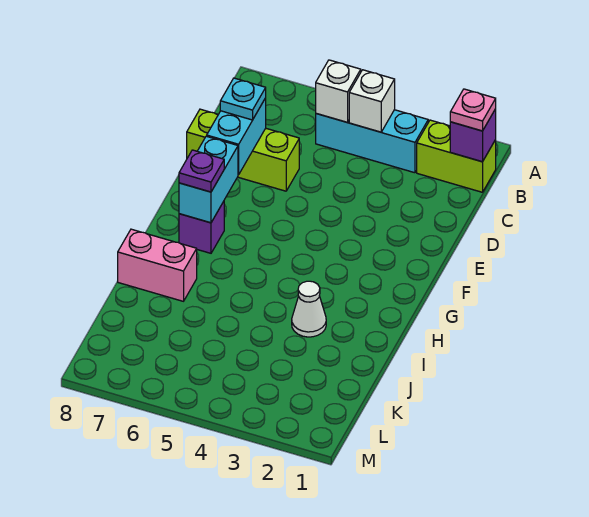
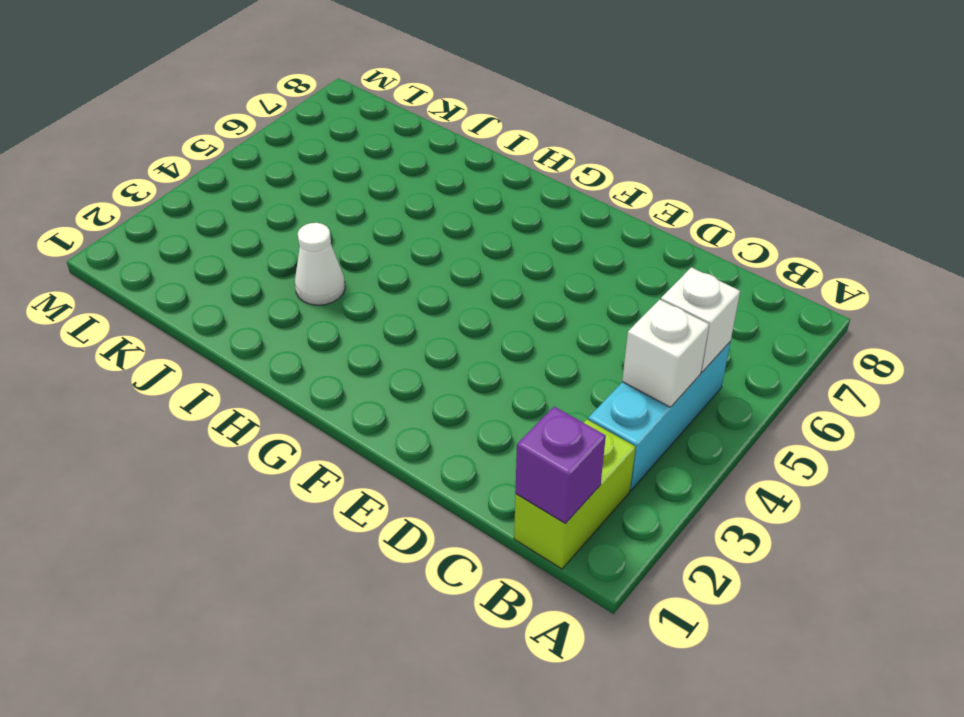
none -> lime brick D6:D8 level 1
none -> purple brick G7 level 1
none -> pink brick I7:I8 level 1

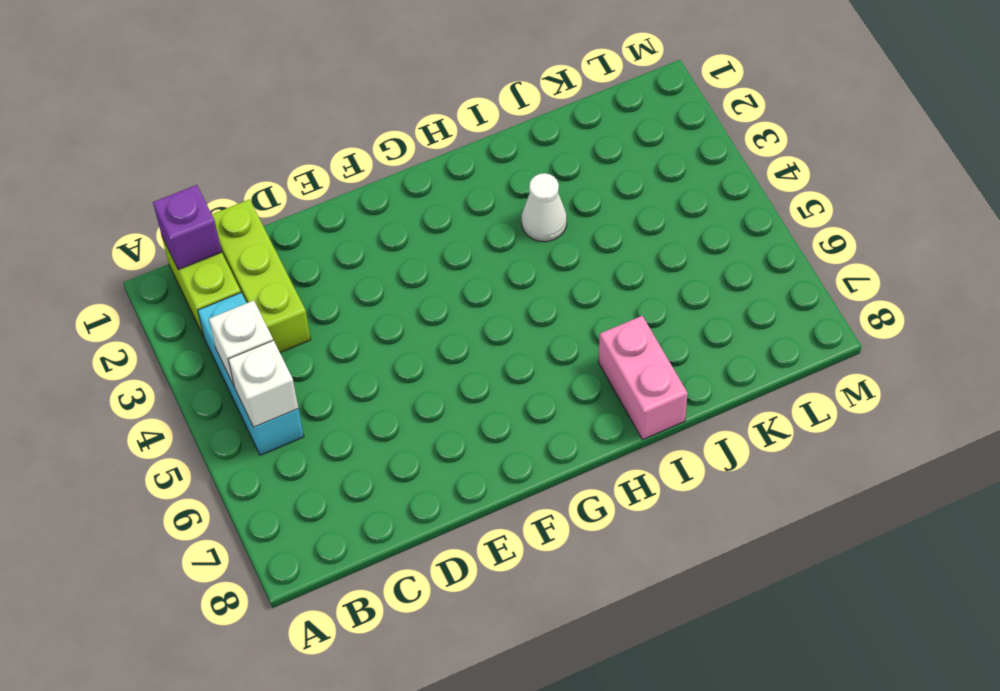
lime brick C1:C3 level 1 -> lime brick D6:D8 level 1
none -> purple brick G7 level 1
none -> cyan brick D7:E7 level 2
none -> cyan brick F7:G7 level 2

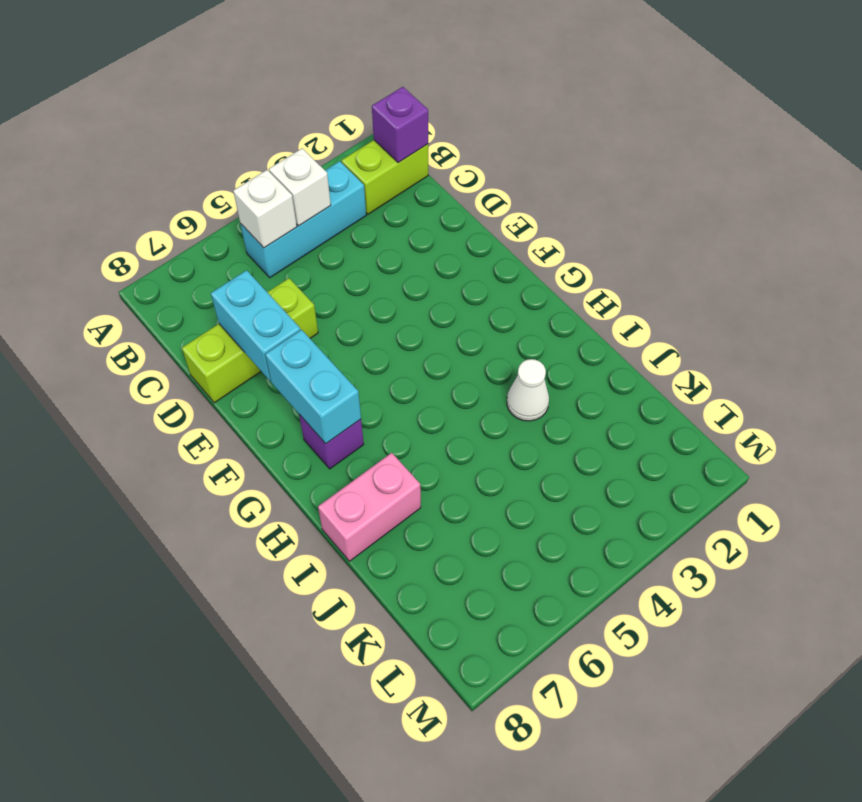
none -> pink plate B1 level 3
none -> cyan plate D7 level 3
none -> purple plate G7 level 3

